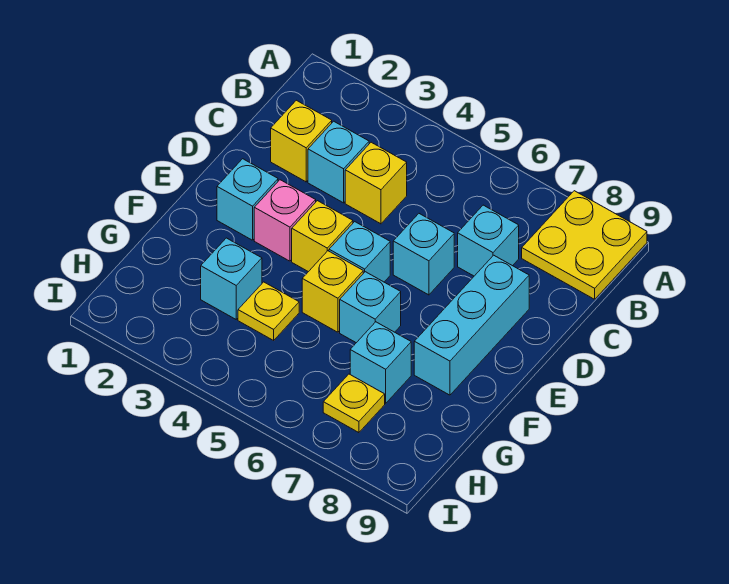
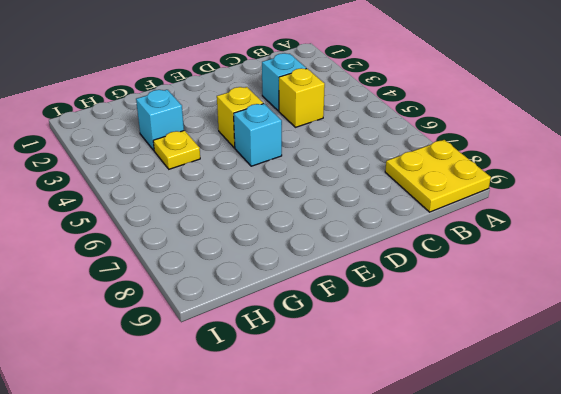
none -> yellow brick C2 level 1
none -> cyan brick C7 level 1
none -> cyan brick D6 level 1

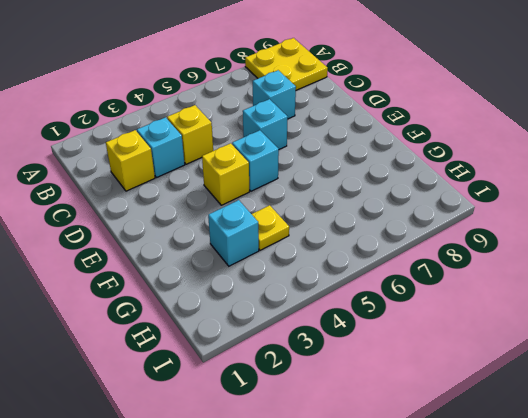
none -> cyan brick D8:F8 level 1
none -> cyan brick E2 level 1
none -> pink brick E3 level 1

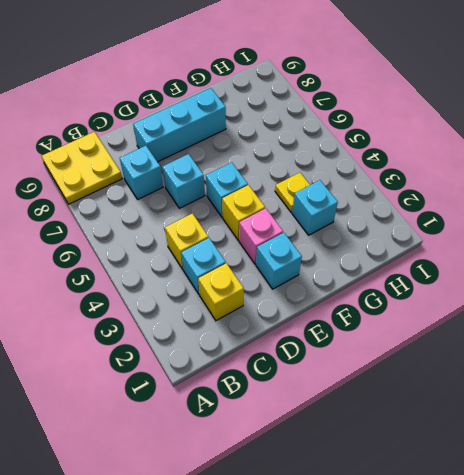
none -> yellow brick F5 level 1
none -> cyan brick F6 level 1
none -> cyan brick G7 level 1

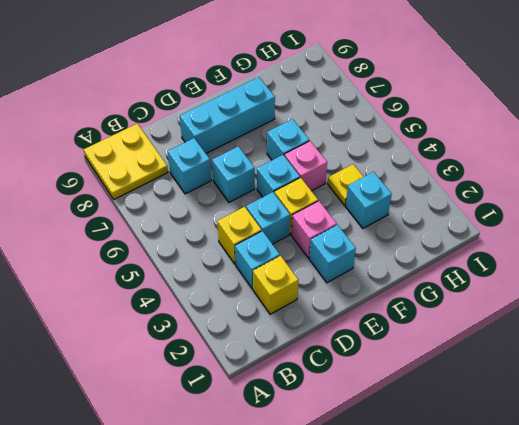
cyan brick D4 level 1 -> cyan brick G7 level 1
pink brick F5 level 1 -> yellow brick F5 level 1
none -> yellow plate H7 level 1

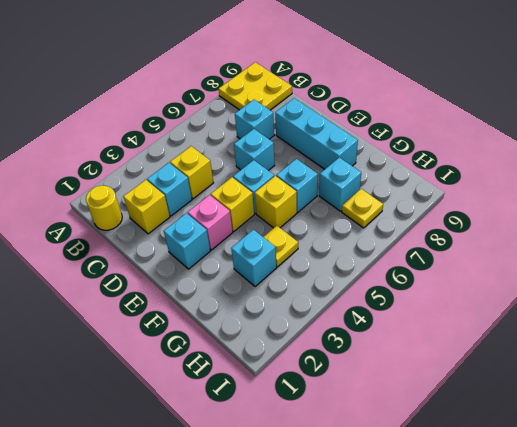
yellow round brick B1 level 1 -> none

